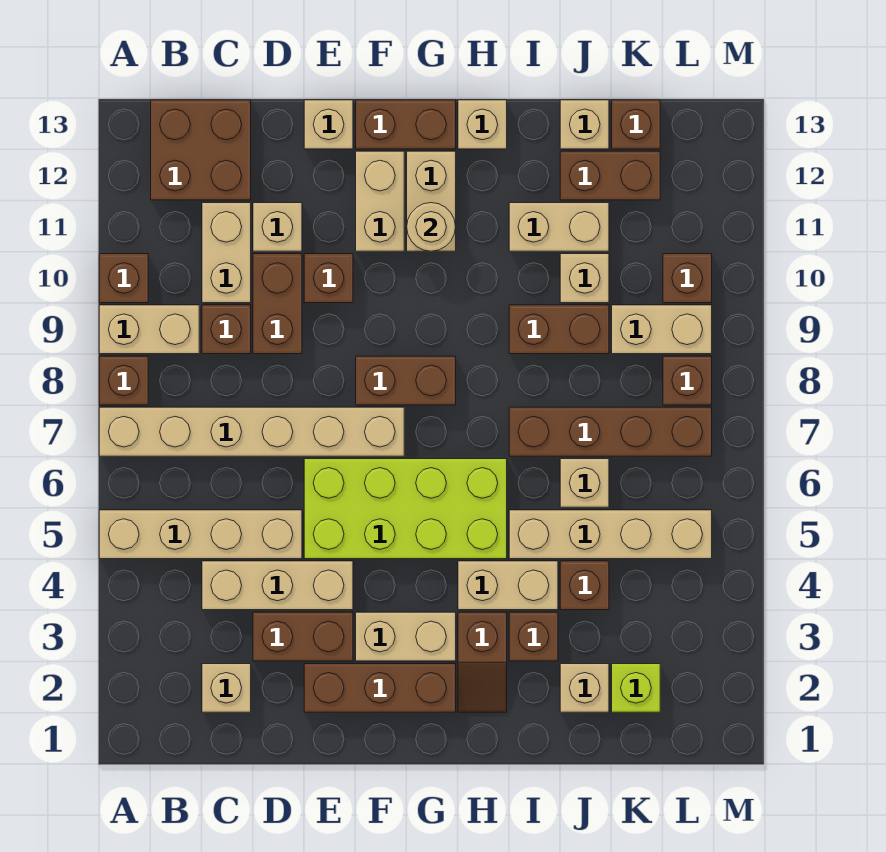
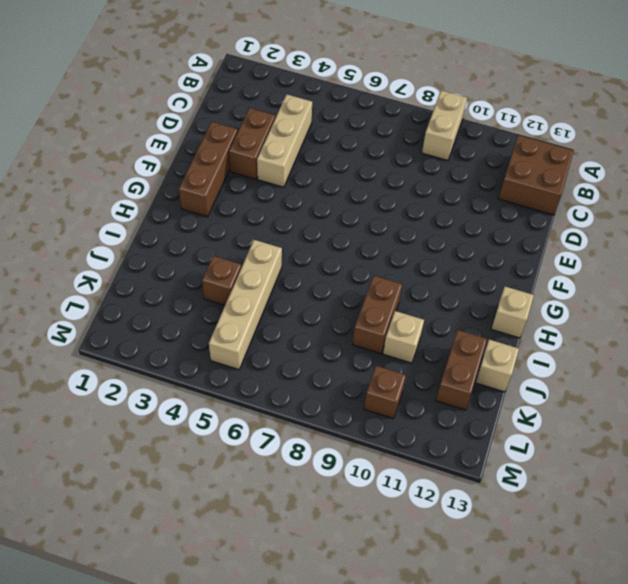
none -> tan brick A5:D5 level 1
none -> tan brick A7:F7 level 1
none -> brown brick A8 level 1
none -> brown brick A10 level 1

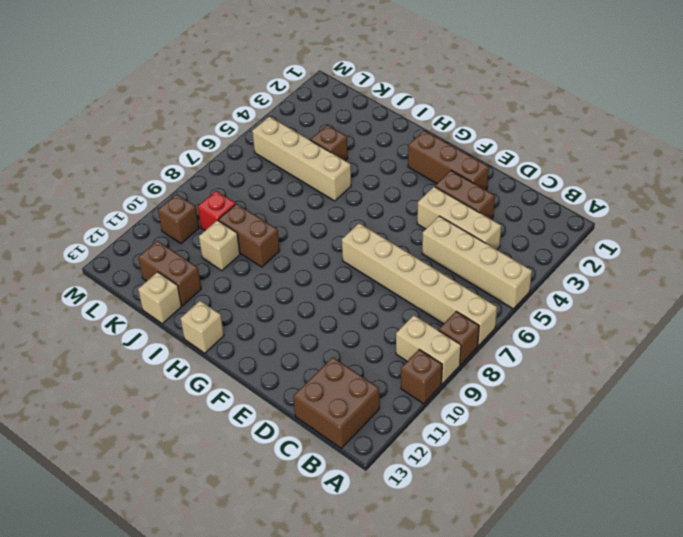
red brick K9 level 1 -> tan brick K9:L9 level 1
none -> tan brick C2 level 1
none -> brown brick C9 level 1
none -> tan brick C10:C11 level 1
none -> brown brick D9:D10 level 1

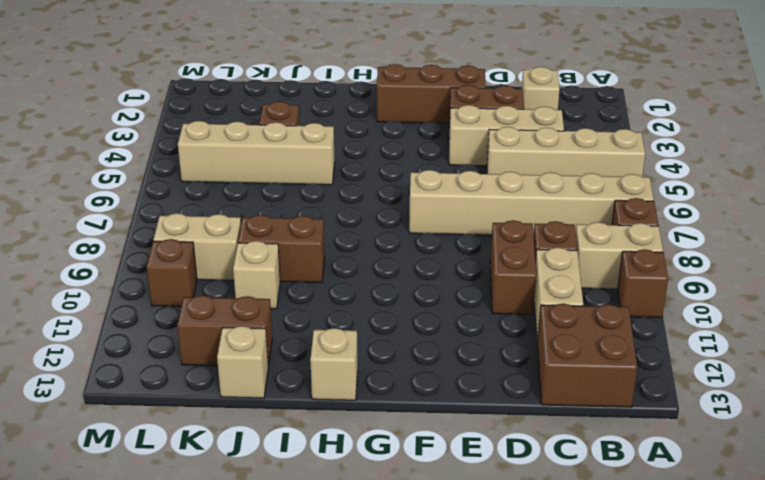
none -> tan brick D11 level 1
none -> lime brick E5:H6 level 1
none -> brown brick E10 level 1
none -> tan brick E13 level 1

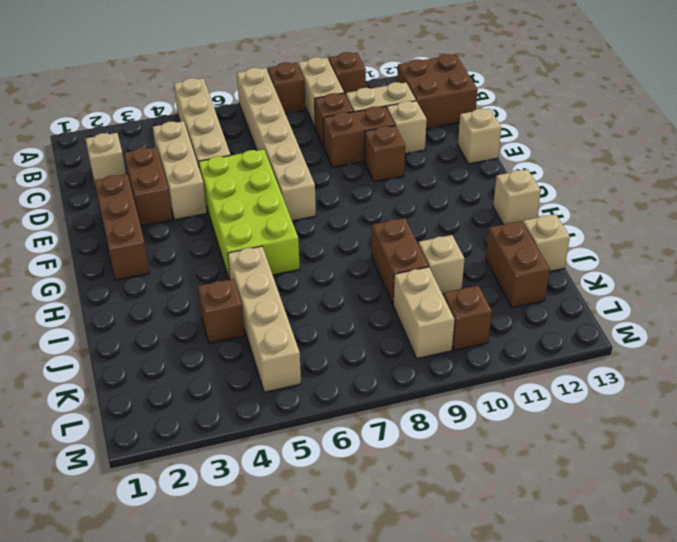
none -> tan brick F3:G3 level 1
none -> brown brick F8:G8 level 1
none -> tan brick F11:F12 level 1
none -> brown brick F13:G13 level 1

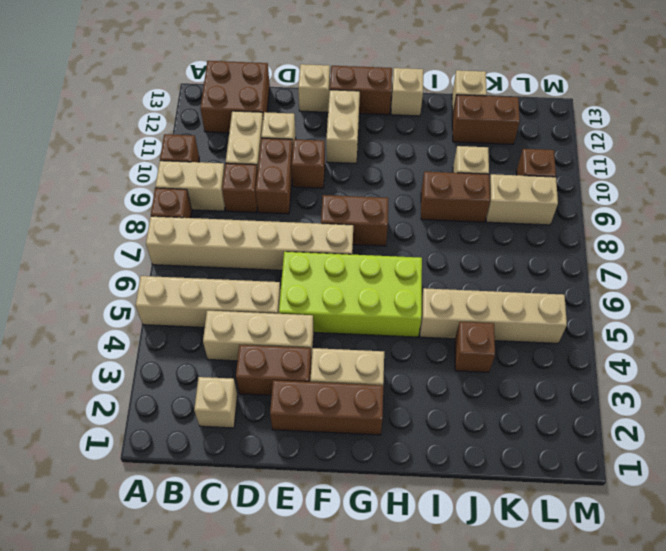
none -> tan brick G11:G12 level 1
none -> brown slope H2:H3 level 1 top 3
none -> tan brick H4:I4 level 1
none -> brown brick I3 level 1

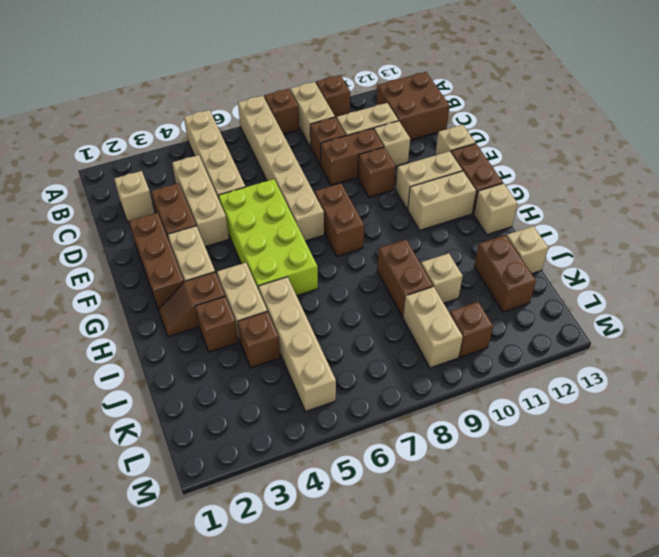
none -> brown brick I7:L7 level 1
none -> tan brick I11:J11 level 1
none -> tan brick J2 level 1
none -> tan brick J6 level 1

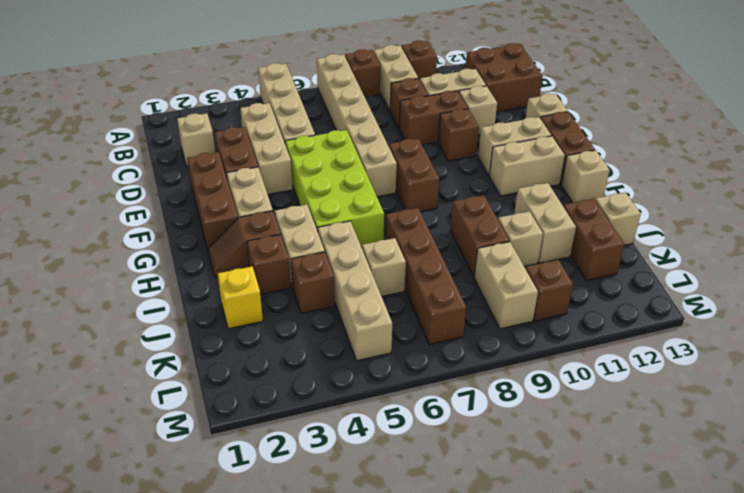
yellow brick J2 level 1 -> tan brick J2 level 1
none -> lime brick K2 level 1
none -> brown brick K13 level 1
none -> brown brick L8 level 1
none -> tan round brick G11 level 2

